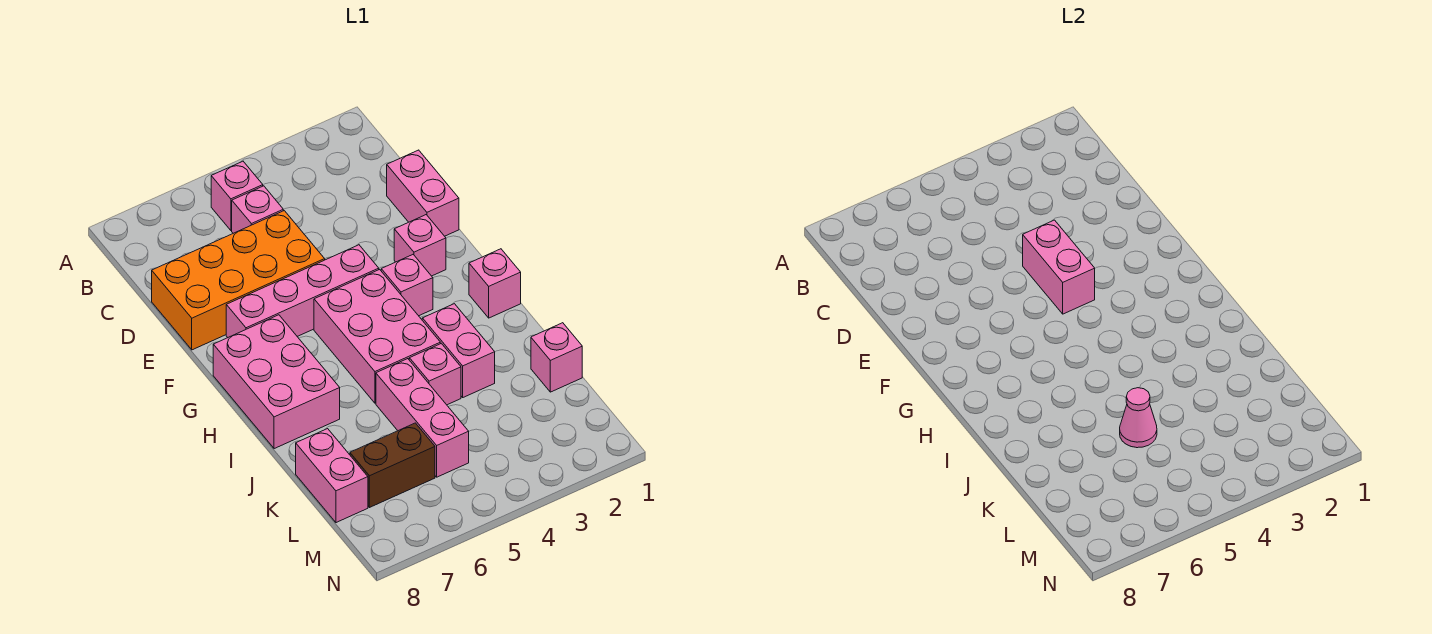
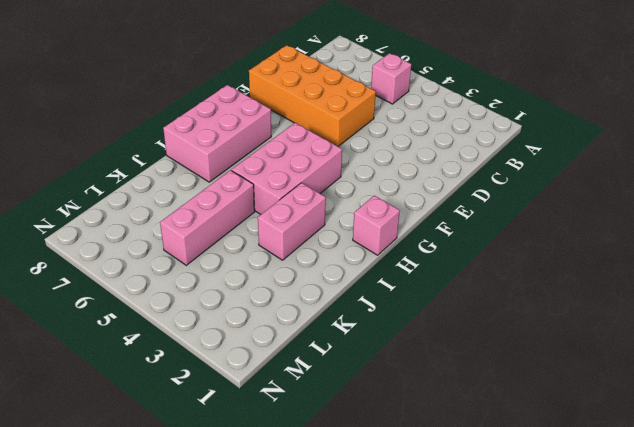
none -> pink brick C5 level 1
none -> pink brick D1:E1 level 1
none -> pink brick F2 level 1

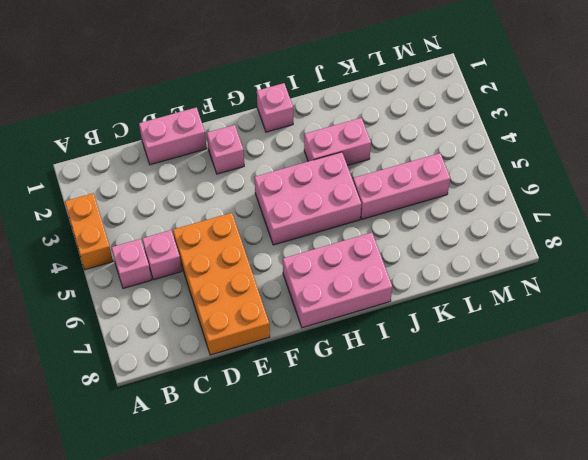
orange brick A3:A4 level 1 -> none
none -> pink brick F4:F7 level 1
none -> pink brick G3 level 1
none -> pink brick J4 level 1

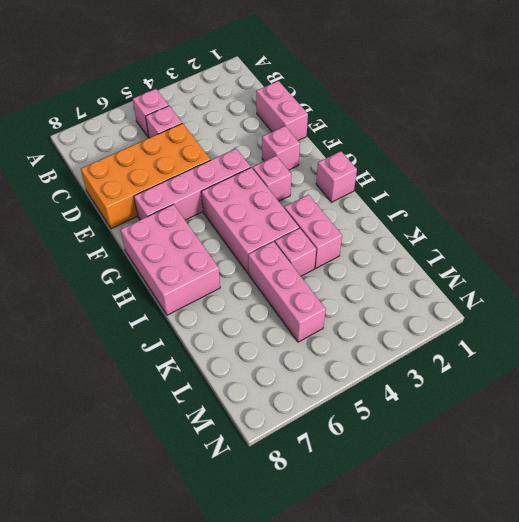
none -> pink brick K1 level 1
none -> pink brick K8:L8 level 1
none -> brown brick L6:L7 level 1

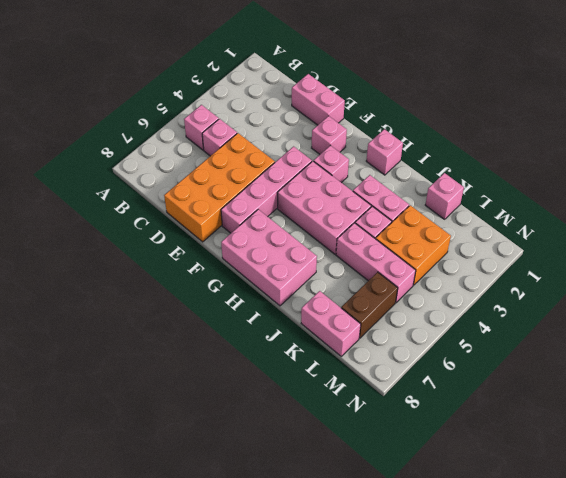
orange brick K3:L4 level 1 -> none
none -> pink brick E4:F4 level 2
none -> pink cone K5 level 2

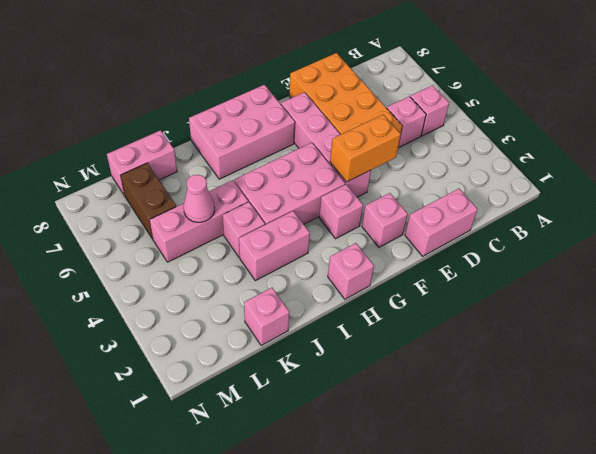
orange brick E4:F4 level 2 -> pink brick E4:F4 level 2

